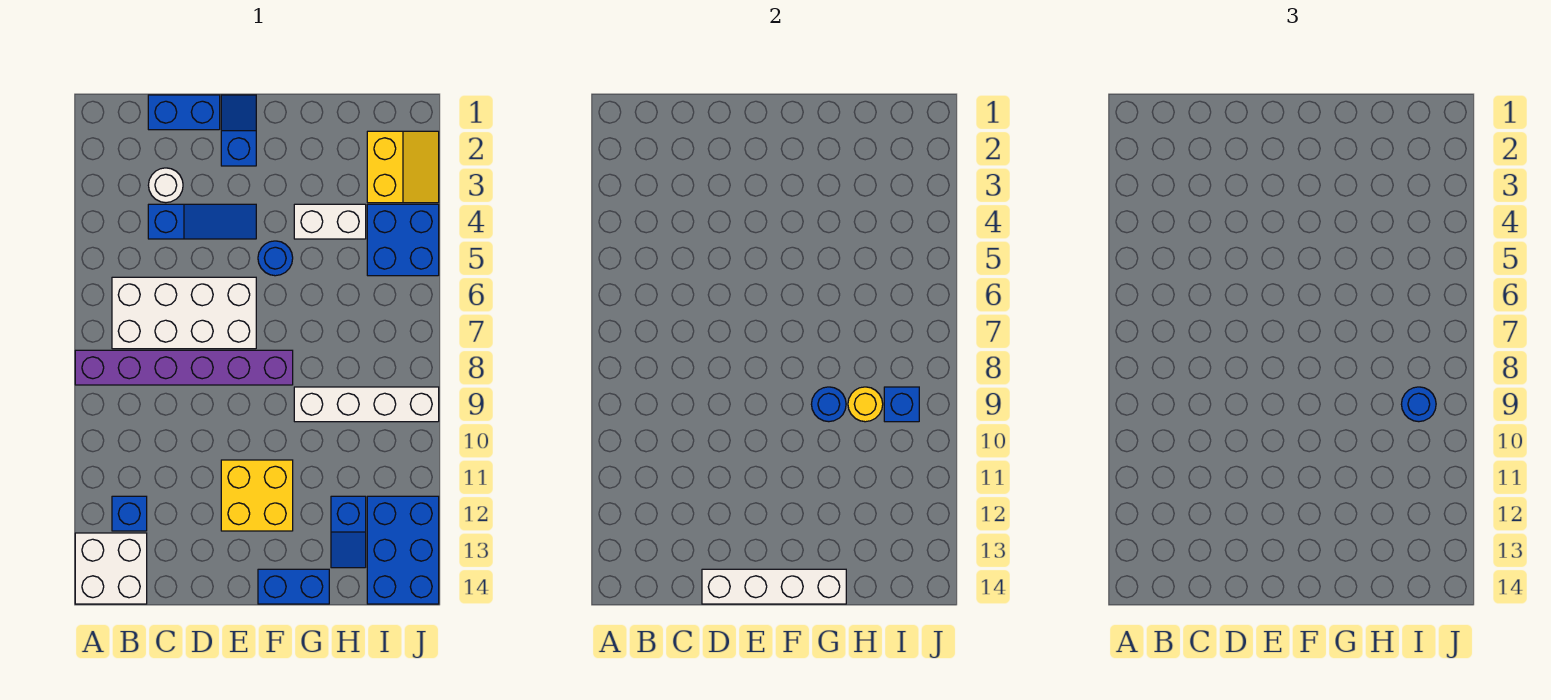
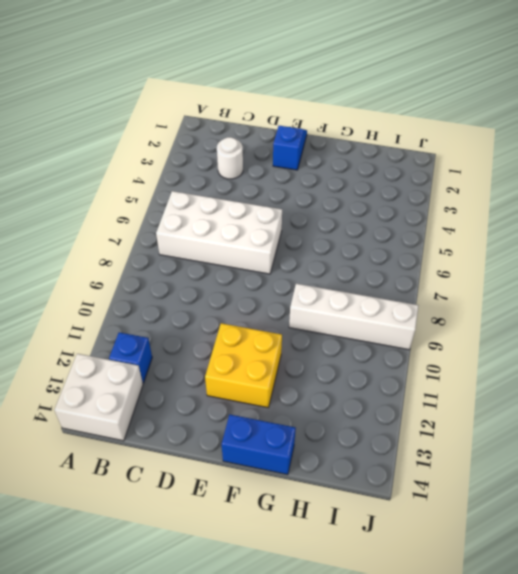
none -> purple brick A8:F8 level 1
none -> blue brick C1:D1 level 1
none -> blue slope C4:E4 level 1 top C

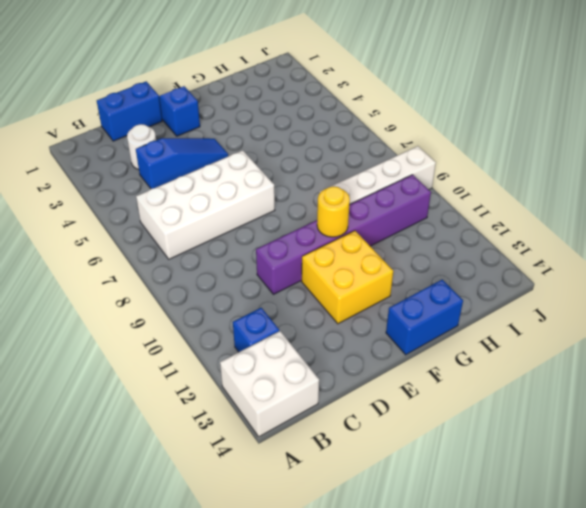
purple brick D10:I10 level 1 -> purple brick A8:F8 level 1
yellow round brick F10 level 2 -> yellow round brick H9 level 2
none -> blue round brick F5 level 1
none -> white brick G4:H4 level 1
none -> blue slope H12:H13 level 1 top 12

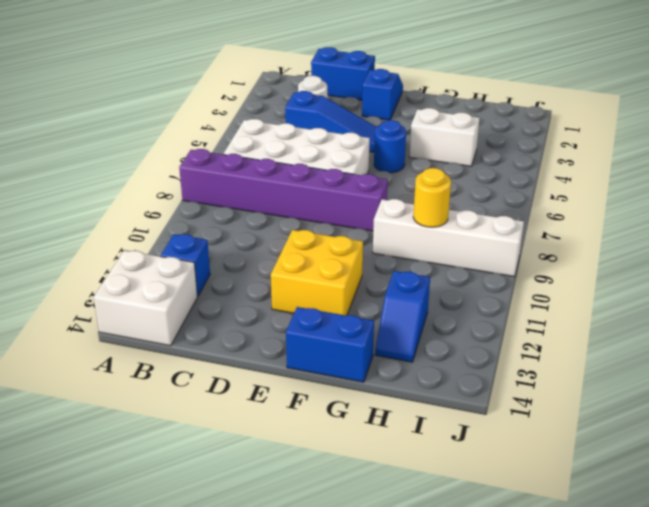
none -> yellow slope I2:J3 level 1 top I
none -> blue brick I4:J5 level 1
none -> blue brick I12:J14 level 1

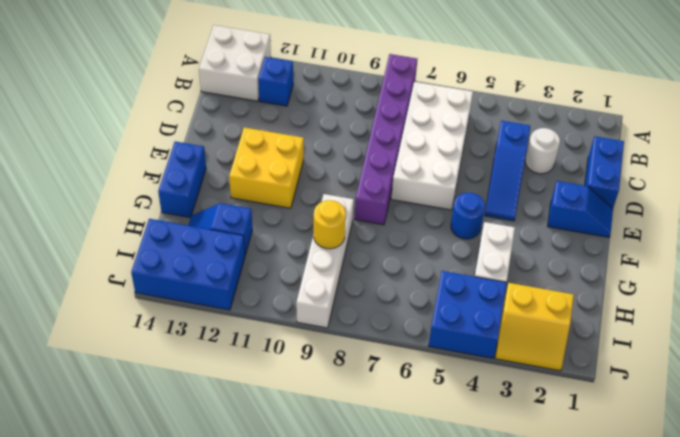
none -> white brick D14:G14 level 2
none -> blue round brick G9 level 2
none -> blue brick I9 level 2

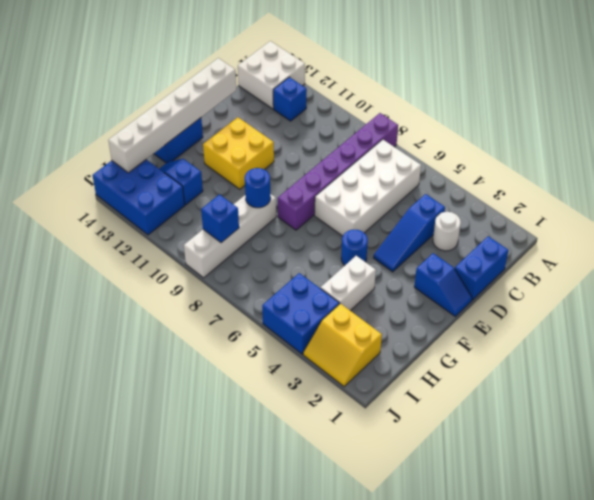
white brick D14:I14 level 2 -> white brick D14:G14 level 2
none -> yellow round brick H9 level 2
none -> blue round brick I9 level 3

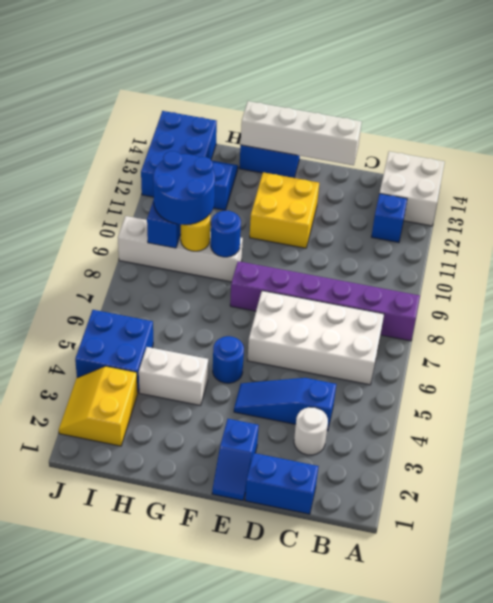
blue round brick H9:I10 level 3 -> blue round brick I9 level 3

